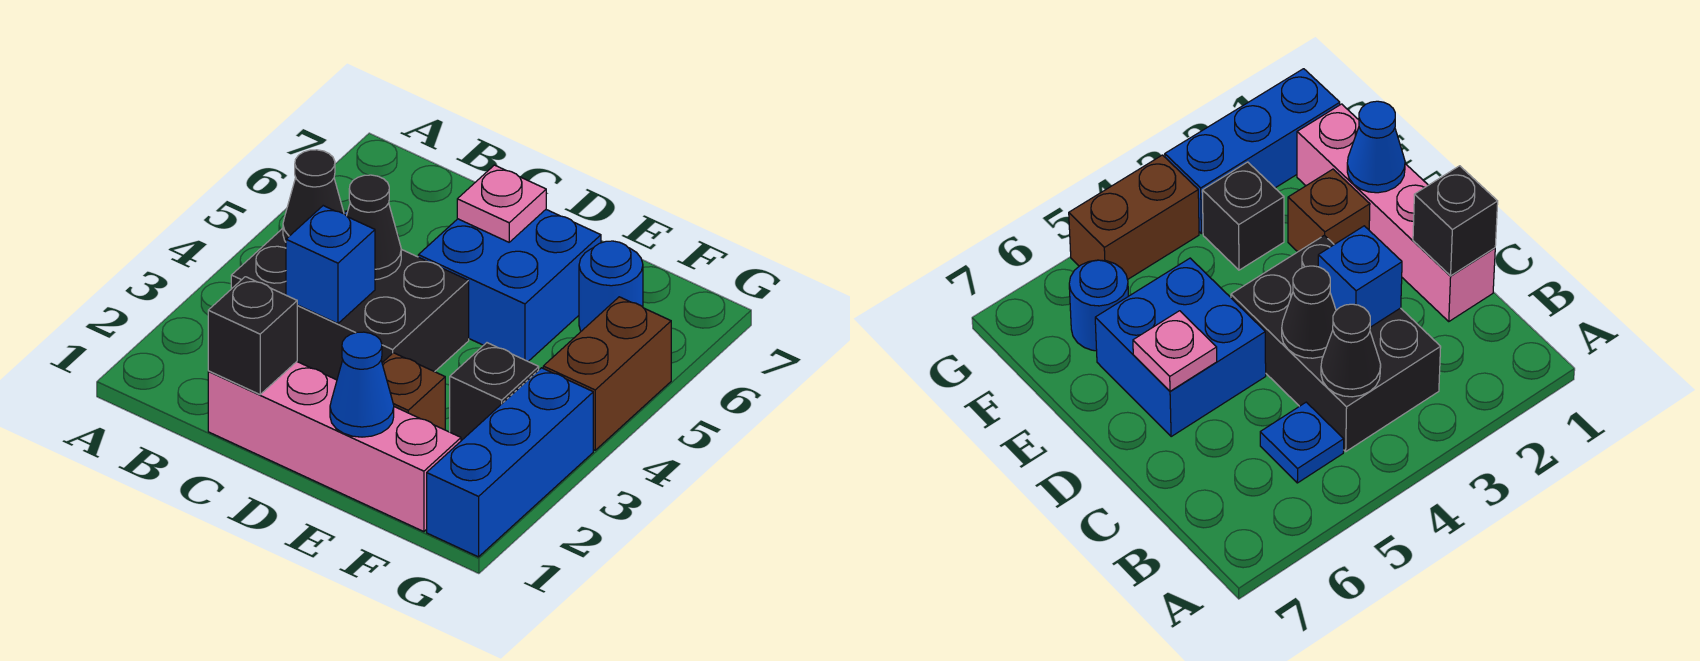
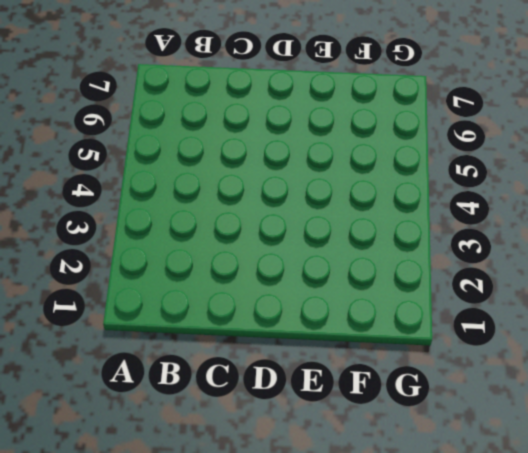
none -> black brick B3:D4 level 1
none -> blue plate B5 level 1
none -> pink brick C1:F1 level 1

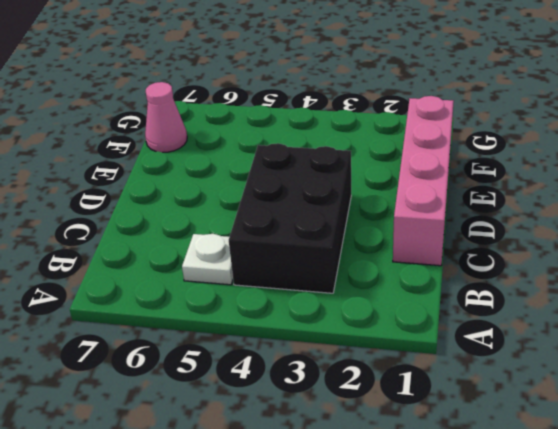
white plate B5 level 1 -> blue plate B5 level 1
pink cone F7 level 1 -> none
none -> blue brick D5:E6 level 1
none -> brown brick E2 level 1
none -> black brick F3 level 1

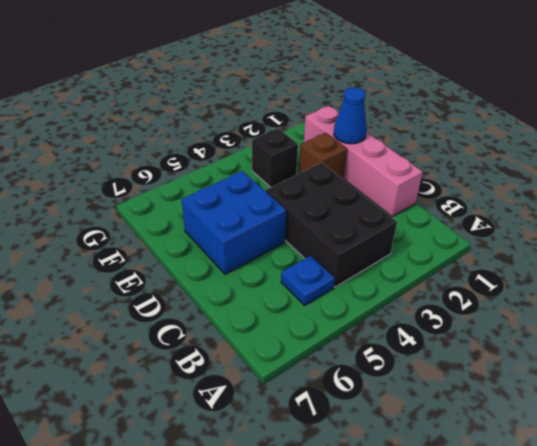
none -> blue round brick F6 level 1
none -> blue brick G1:G3 level 1
none -> brown brick G4:G5 level 1

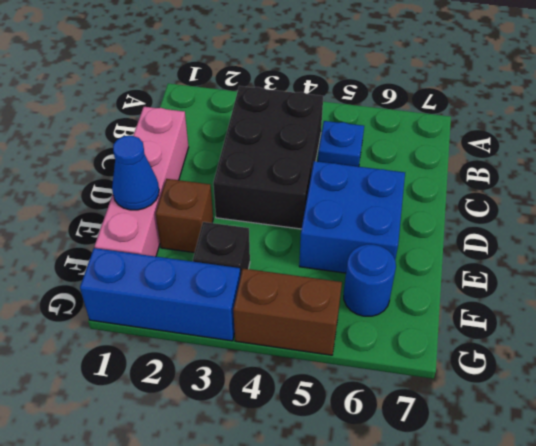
none -> black cone B4 level 2
none -> black brick C1 level 2
none -> blue brick C3 level 2

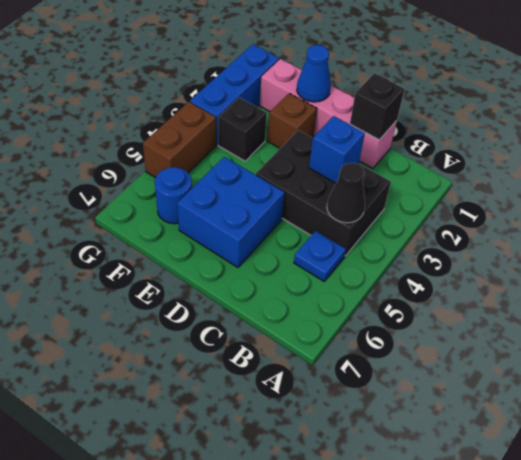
none -> black cone C4 level 2
none -> pink plate D6 level 2

